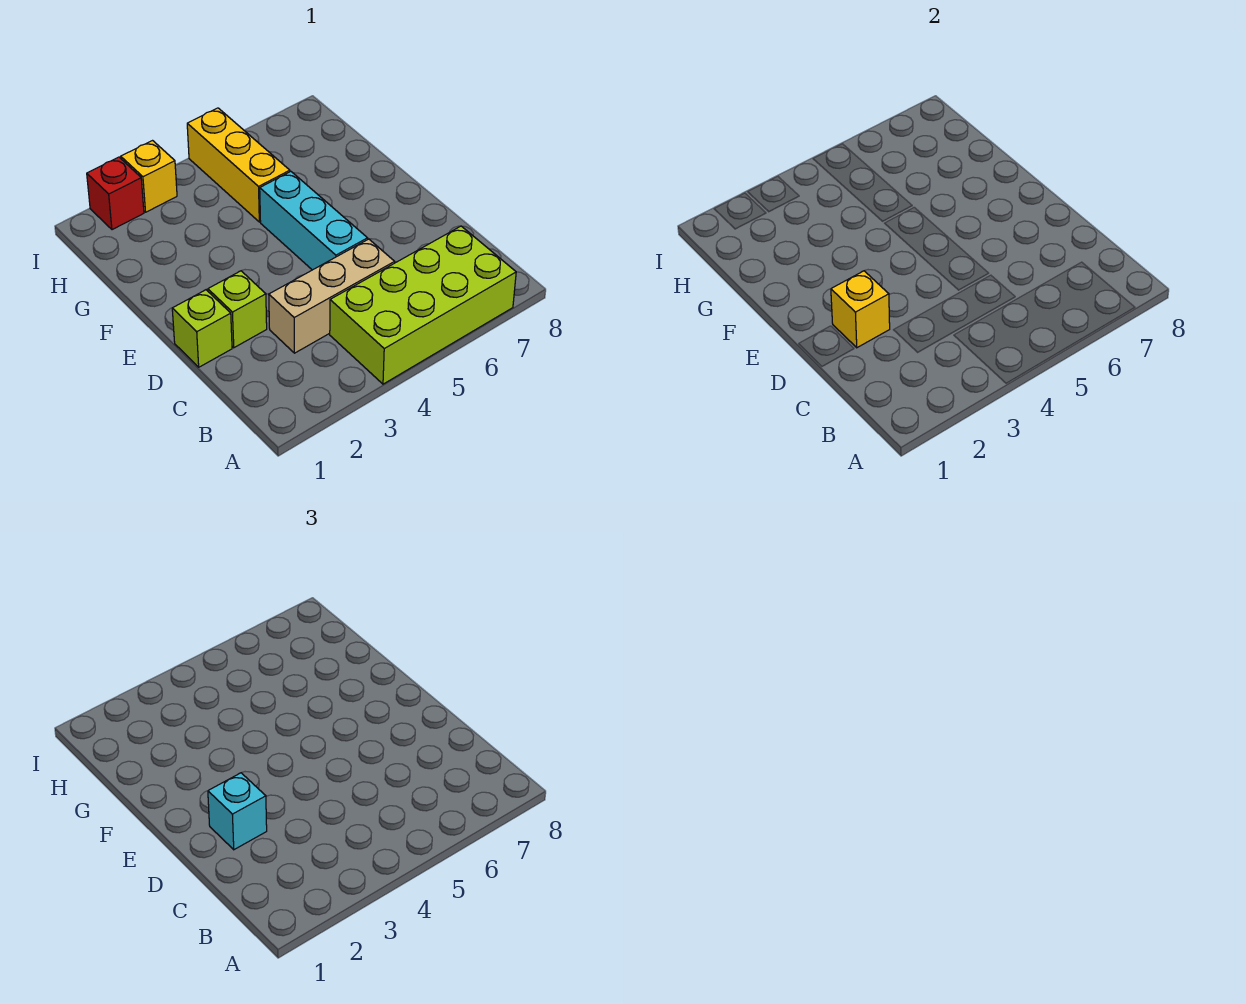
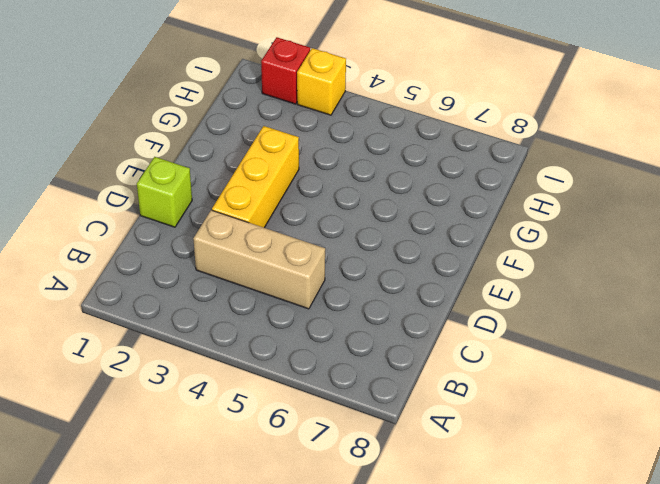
yellow brick D3:F3 level 1 -> yellow brick G5:I5 level 1
none -> lime brick A4:B7 level 1
none -> lime brick D2 level 1

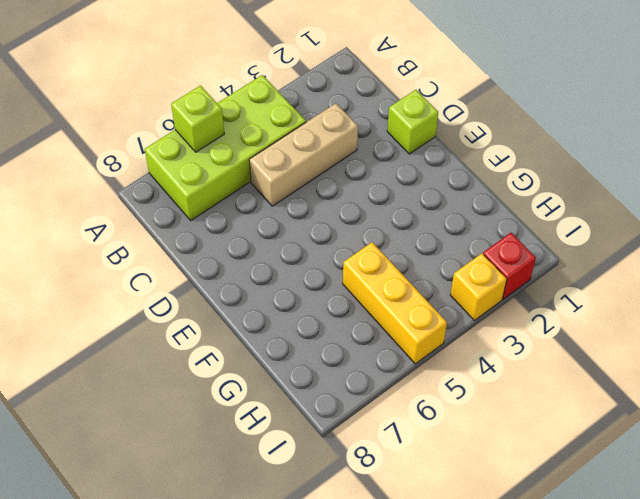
lime brick A6 level 2 -> lime brick D2 level 1
none -> cyan brick D5:F5 level 1
none -> yellow brick D2 level 2

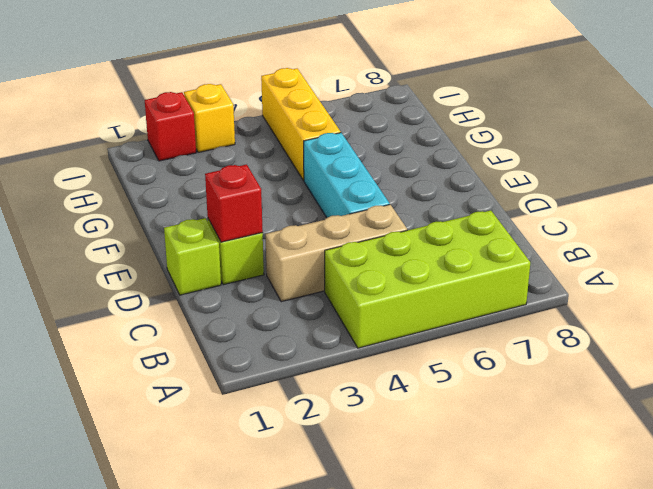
red brick D2 level 2 -> yellow brick D2 level 2
none -> cyan brick D2 level 3

